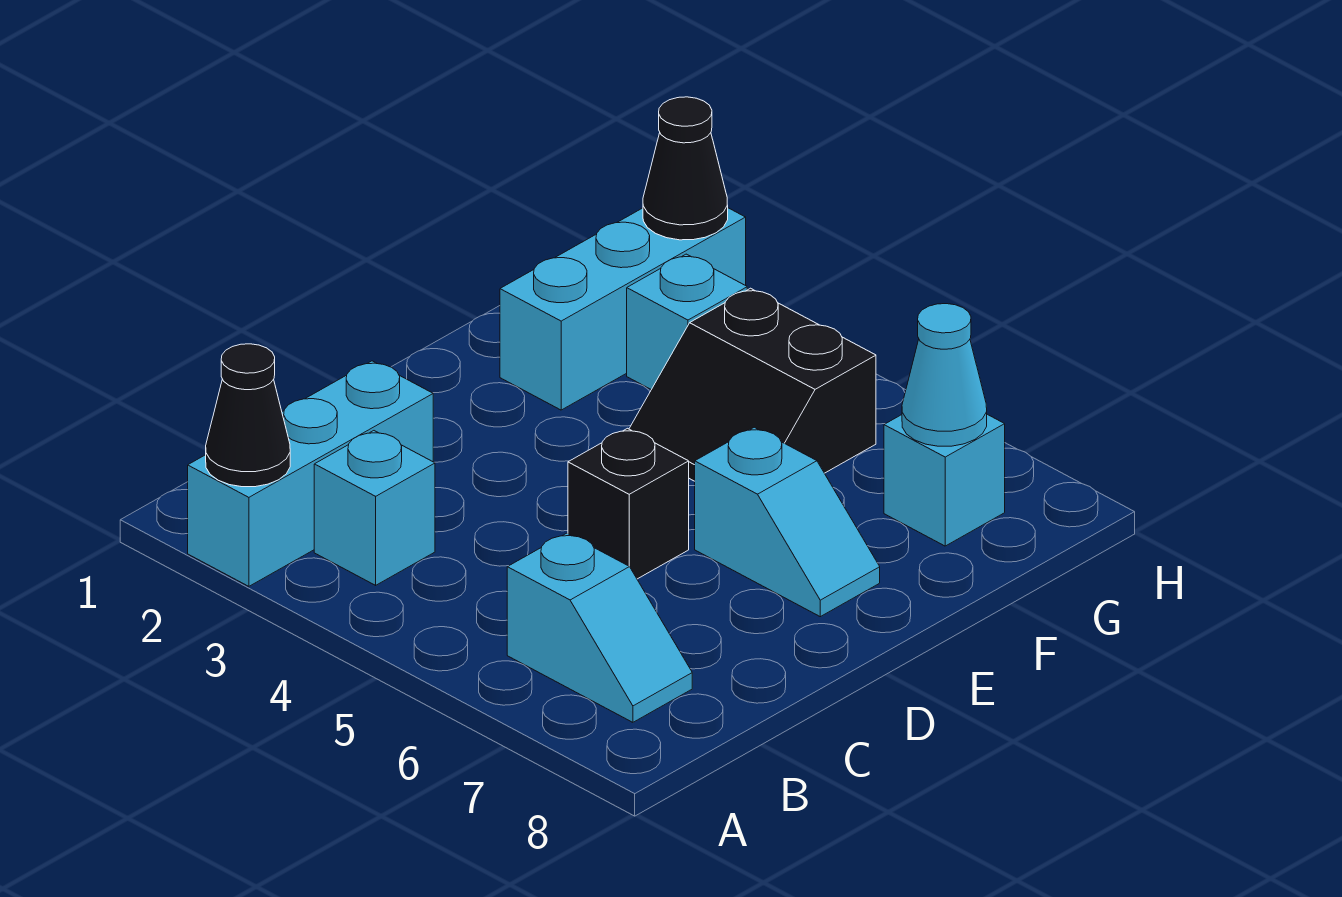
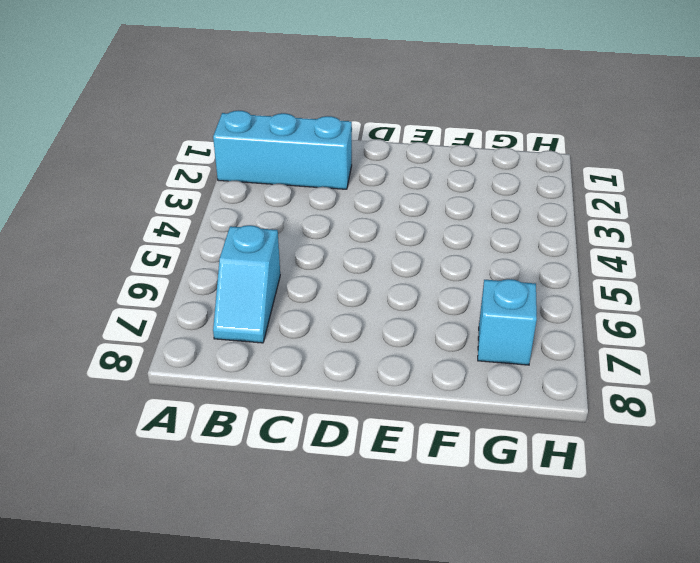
none -> cyan brick B3 level 1
none -> black brick D5 level 1
none -> cyan slope E6:E7 level 1 top 6

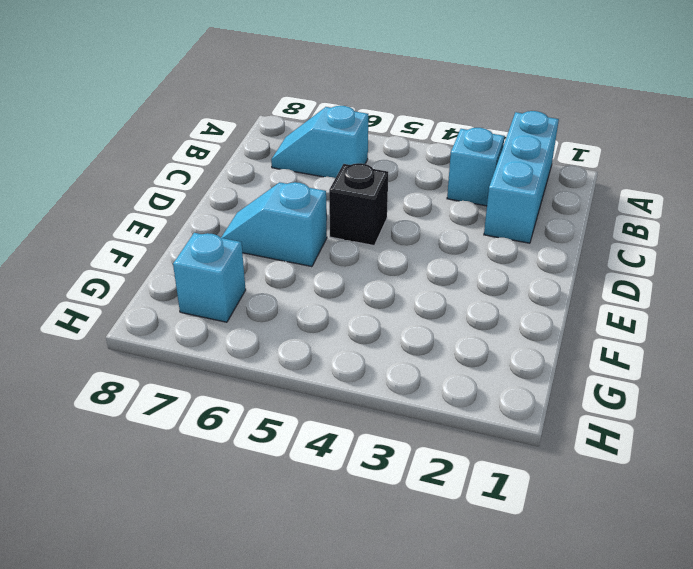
none -> cyan brick F2:H2 level 1
none -> black slope F4:G5 level 1 top G
none -> cyan brick G3 level 1

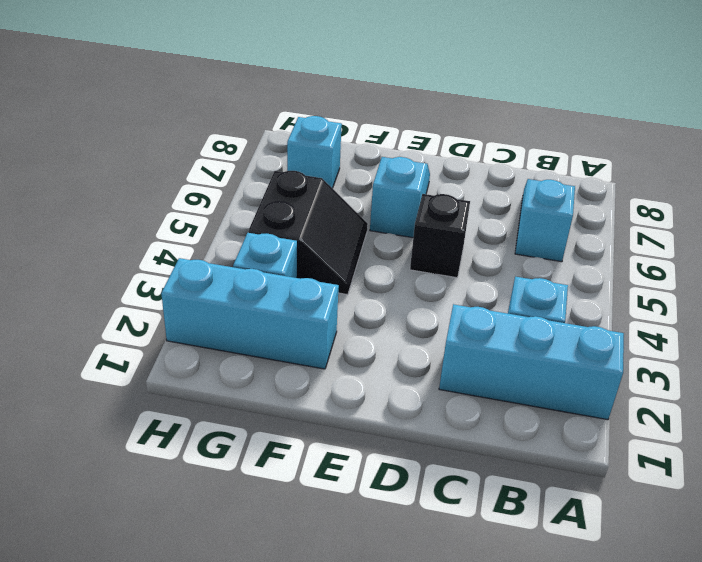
none -> black cone A2 level 2
none -> cyan cone G7 level 2
none -> black cone H2 level 2

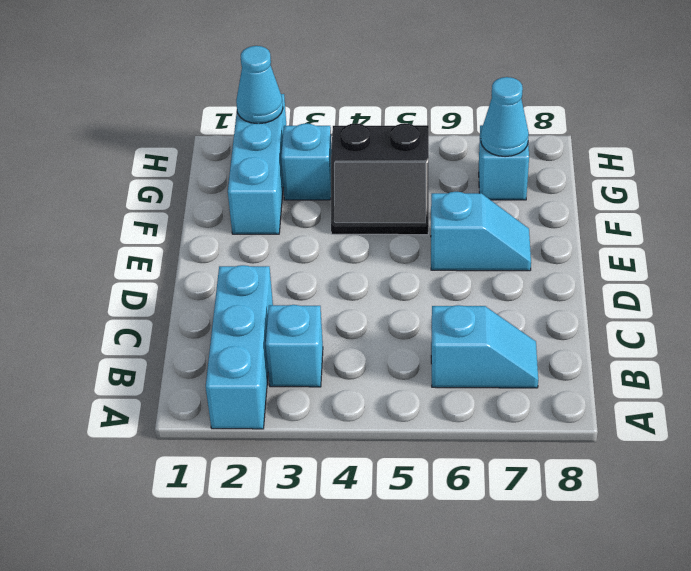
cyan cone H2 level 2 -> black cone H2 level 2
none -> black brick D5 level 1
none -> black cone A2 level 2

